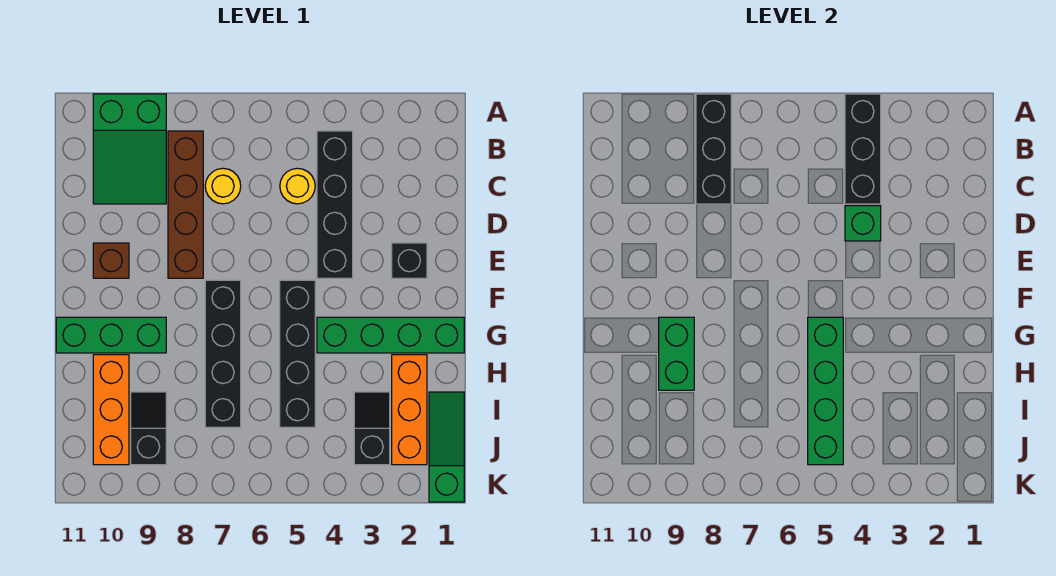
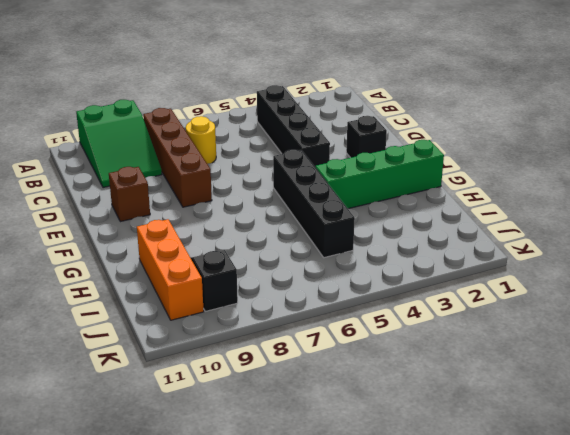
none -> yellow round brick C5 level 1
none -> black brick F7:I7 level 1
none -> green brick G9:G11 level 1

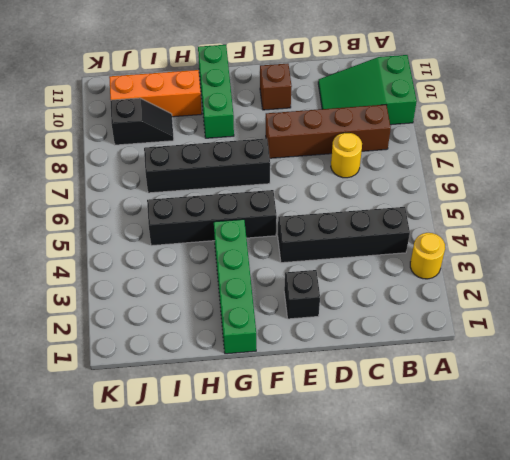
yellow round brick A3 level 1 -> yellow round brick C5 level 1
none -> orange brick H2:J2 level 1
none -> green slope I1:K1 level 1 top K
none -> black slope I3:J3 level 1 top J

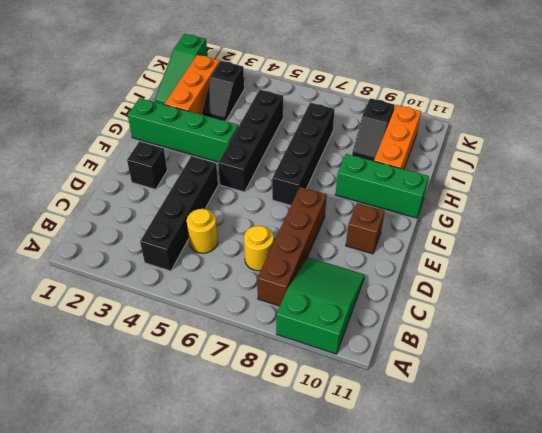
none -> black brick A4:C4 level 2
none -> black brick A8:C8 level 2
none -> green brick D4 level 2

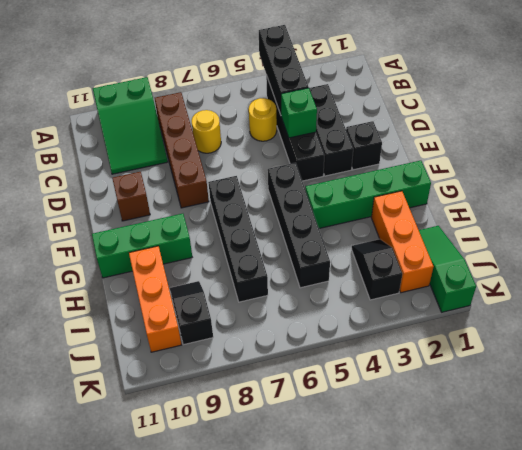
black brick C3:E3 level 1 -> black brick A8:C8 level 2
none -> green brick G5:J5 level 2
none -> green brick G9:H9 level 2

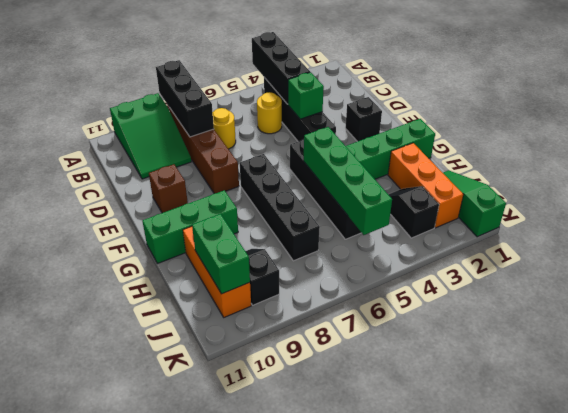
green brick I10:J10 level 2 -> green brick G9:H9 level 2

